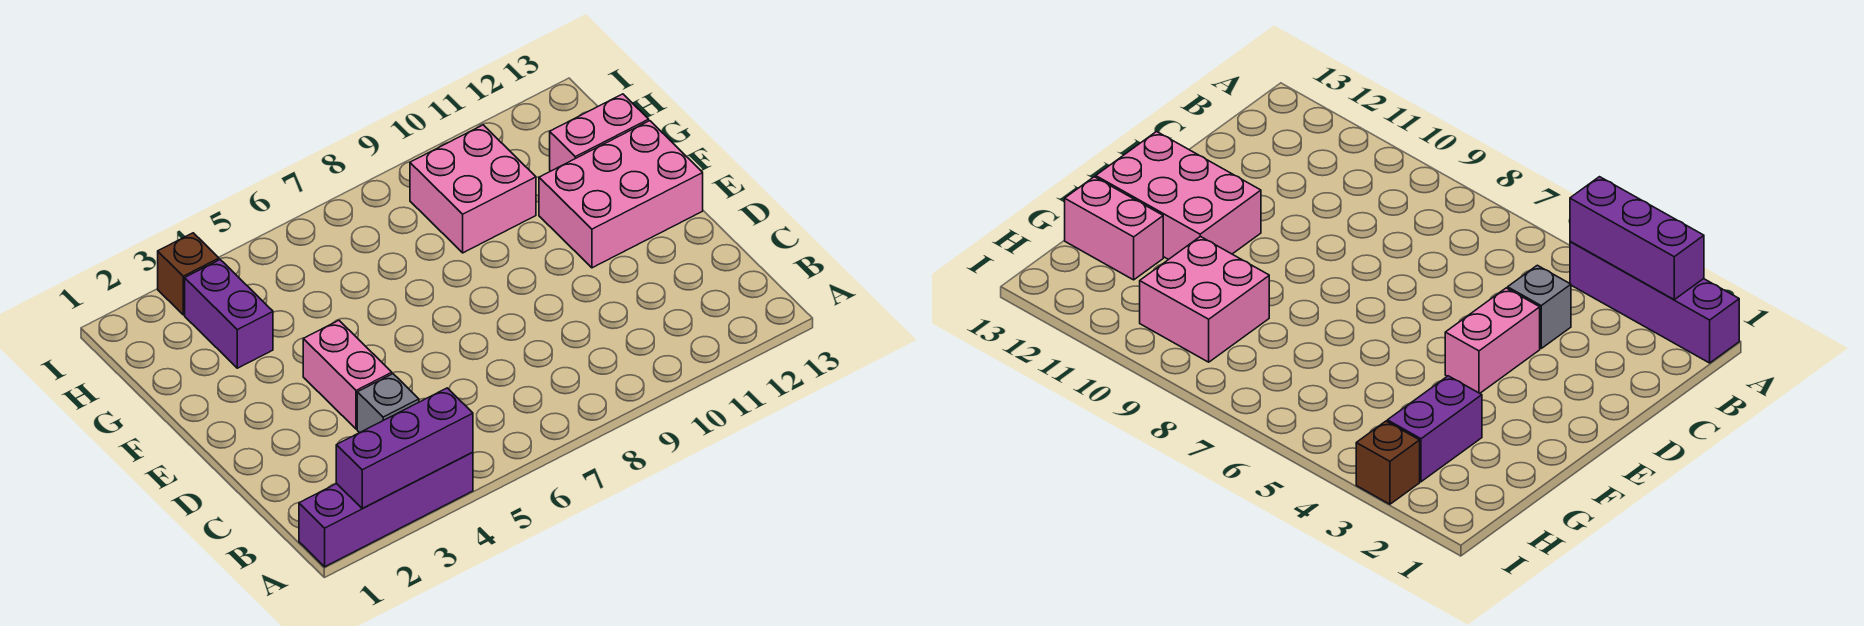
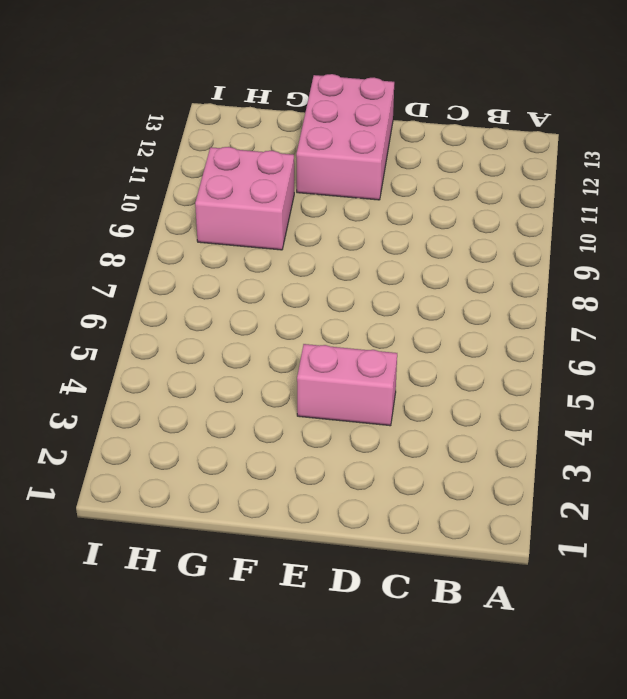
none -> purple brick A1:A4 level 1
none -> grey brick C4 level 1

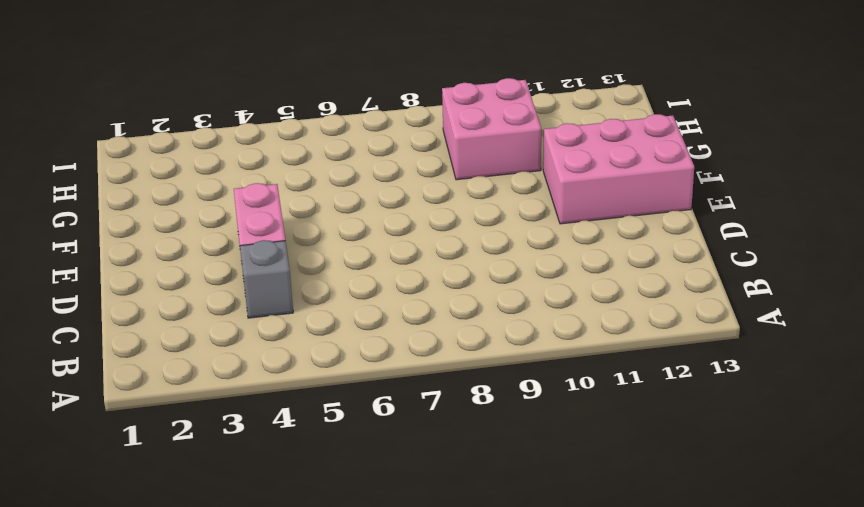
none -> purple brick A1:A4 level 1
none -> purple brick G3:H3 level 1

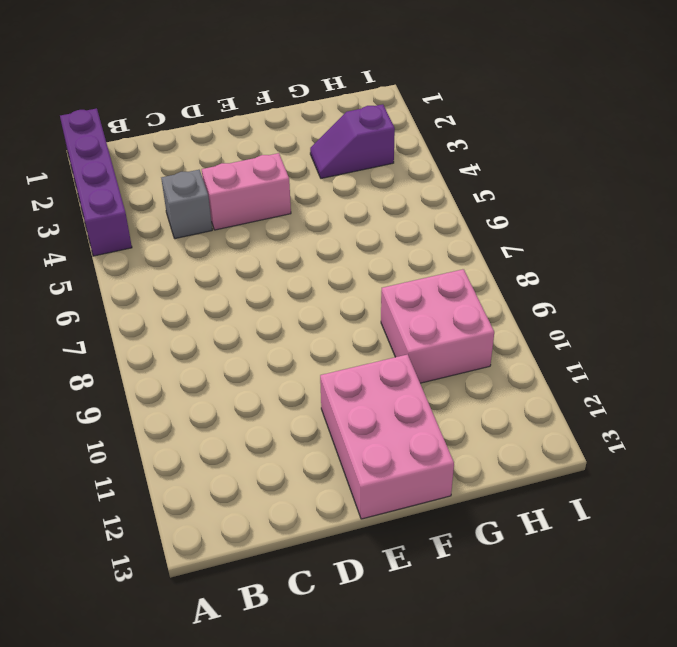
purple slope G3:H3 level 1 top H -> purple brick G3:H3 level 1
none -> pink brick G12:G13 level 1
none -> brown brick I3 level 1

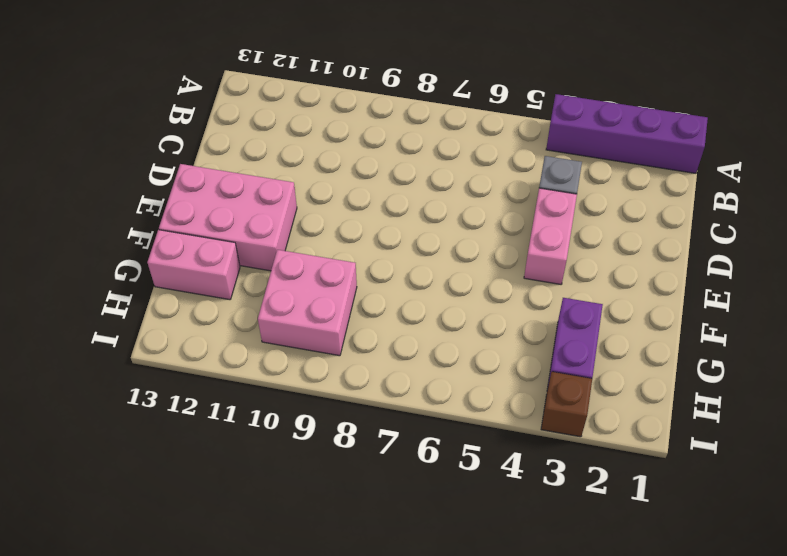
none -> purple brick A2:A4 level 2

